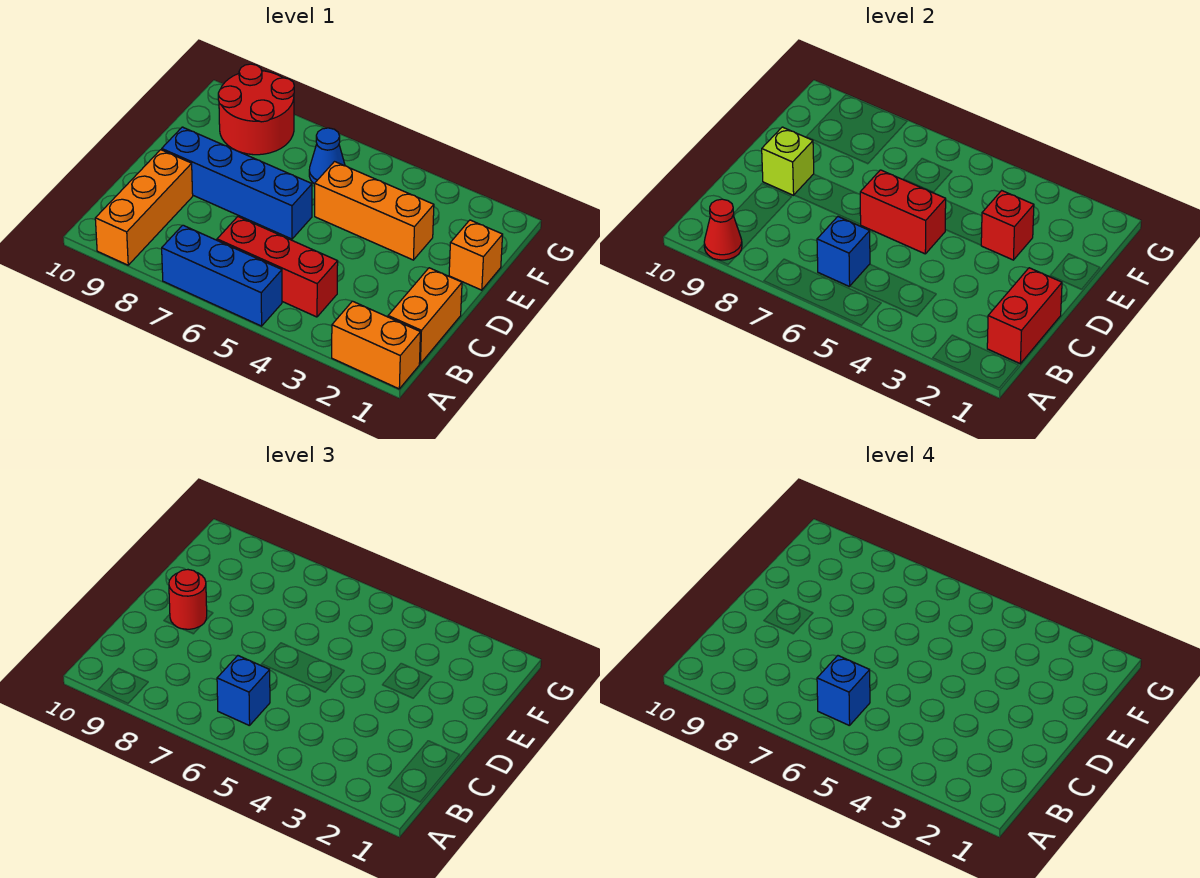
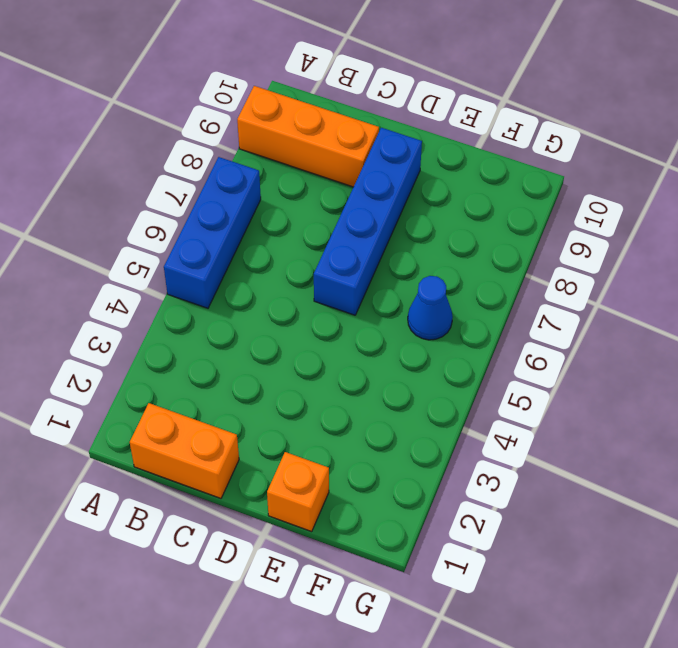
none -> orange brick A1:A2 level 1
none -> red brick B4:B6 level 1
none -> orange brick E3:E5 level 1

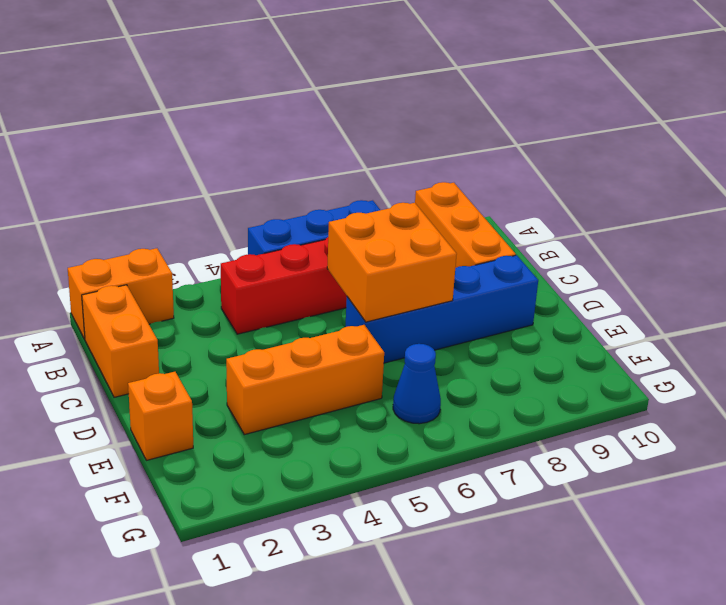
orange brick C6:D7 level 2 -> red brick D5:D6 level 2
none -> red round brick F8:G9 level 1
none -> red cone A9 level 2
none -> red brick B1:C1 level 2

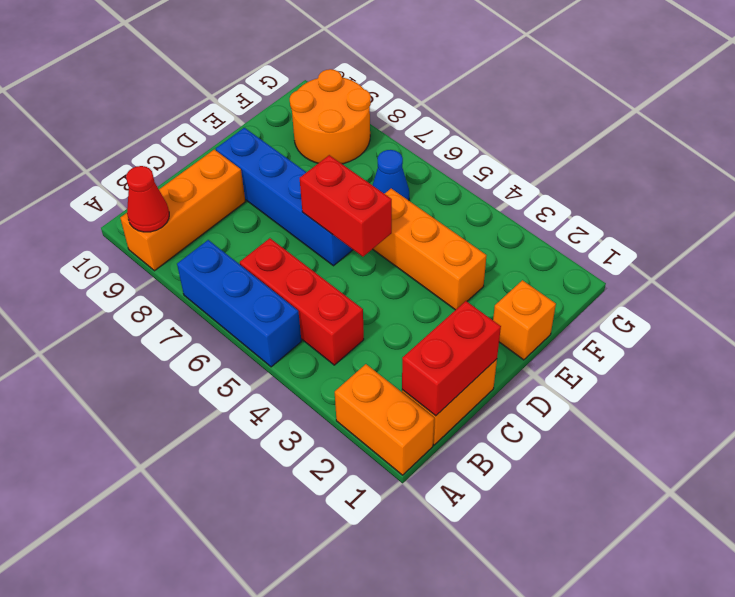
orange round brick F8:G9 level 1 -> red round brick F8:G9 level 1
none -> blue brick B6 level 2
none -> lime brick D9 level 2
none -> red brick E3 level 2

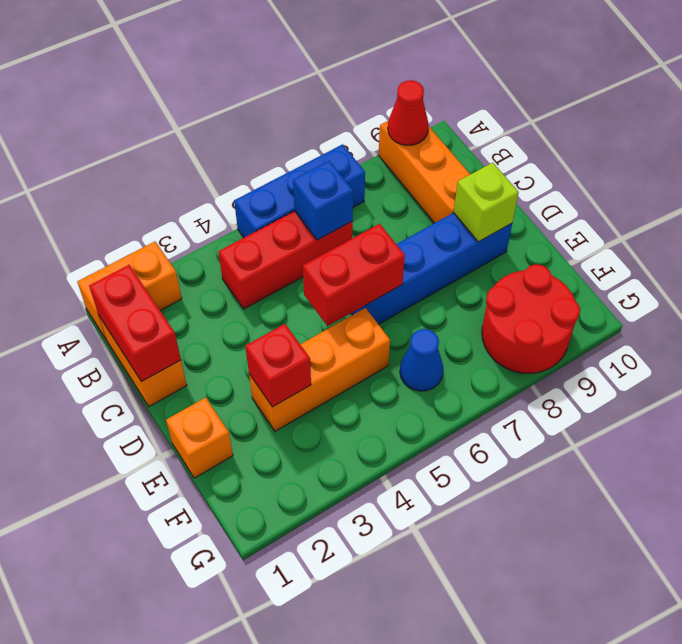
none -> blue brick B6 level 3
none -> red round brick D9 level 3
none -> blue brick B6 level 4

